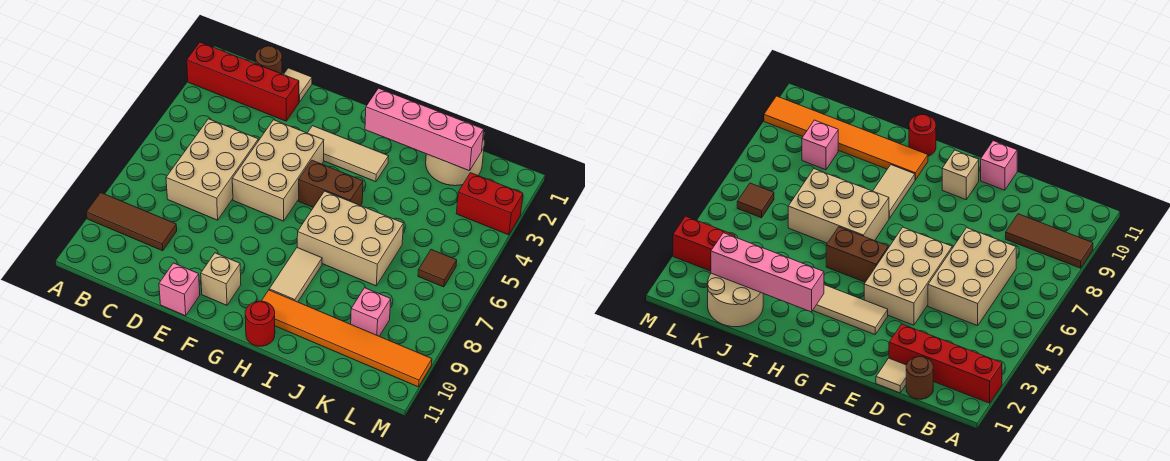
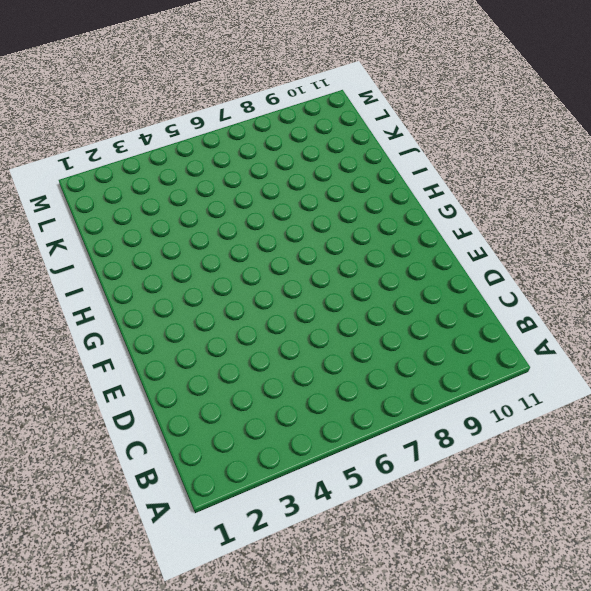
none -> red brick A2:D2 level 1
none -> brown tile A9:C9 level 1
none -> brown round brick C1 level 1

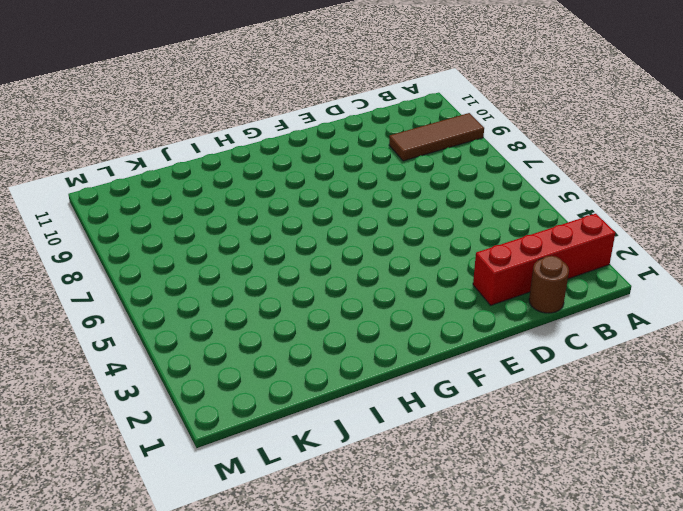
none -> tan brick C5:D7 level 1
none -> tan tile D1 level 1
none -> tan brick E4:F6 level 1

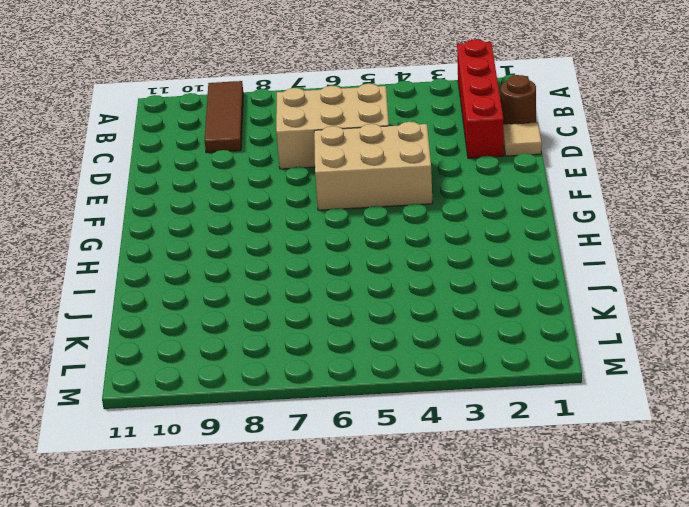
none -> pink brick E11 level 1
none -> tan tile F3:H3 level 1
none -> tan brick F10 level 1

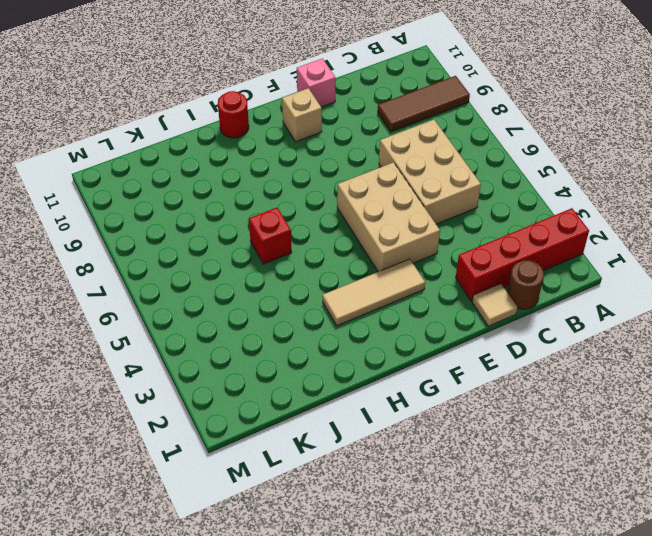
red brick I6 level 1 -> tan brick H6:J7 level 1
none -> brown brick G5:H5 level 1
none -> tan tile H8:H9 level 1
none -> orange tile H10:M10 level 1

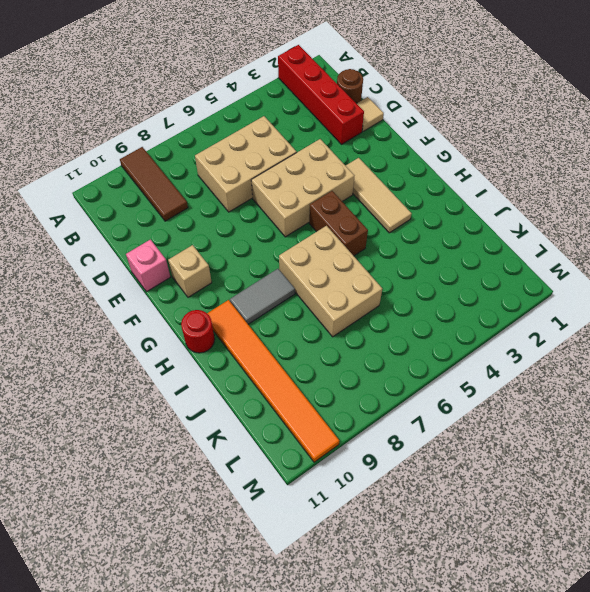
grey tile H8:H9 level 1 -> tan tile H8:H9 level 1
none -> tan round brick J1:K2 level 1
none -> pink brick K9 level 1
none -> red brick L3:M3 level 1

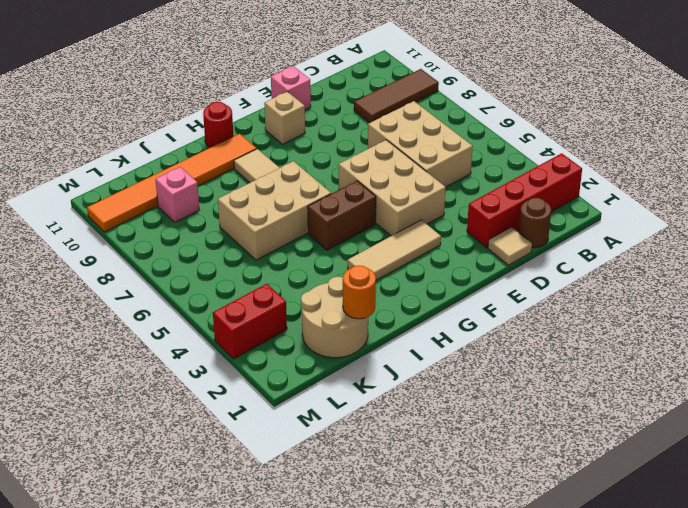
orange round brick J1 level 2 -> none
none -> brown tile L6 level 1
none -> pink brick H2:K2 level 2

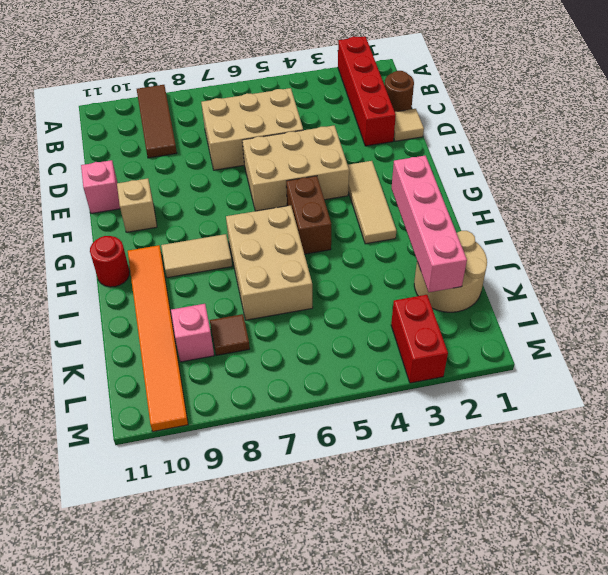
brown tile K8 level 1 -> brown tile L6 level 1

